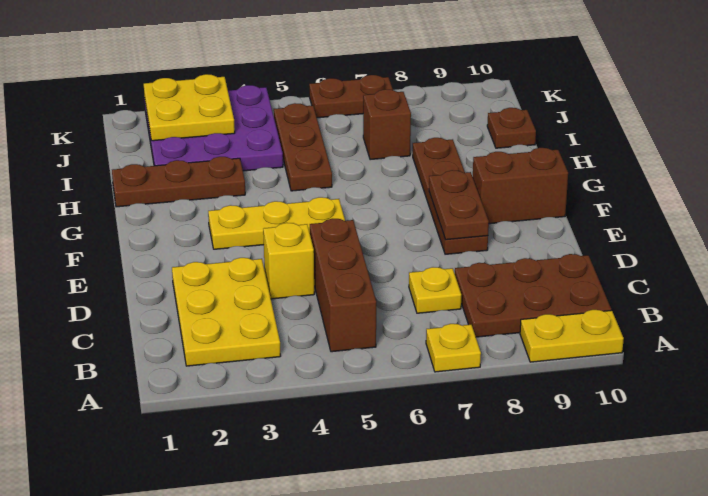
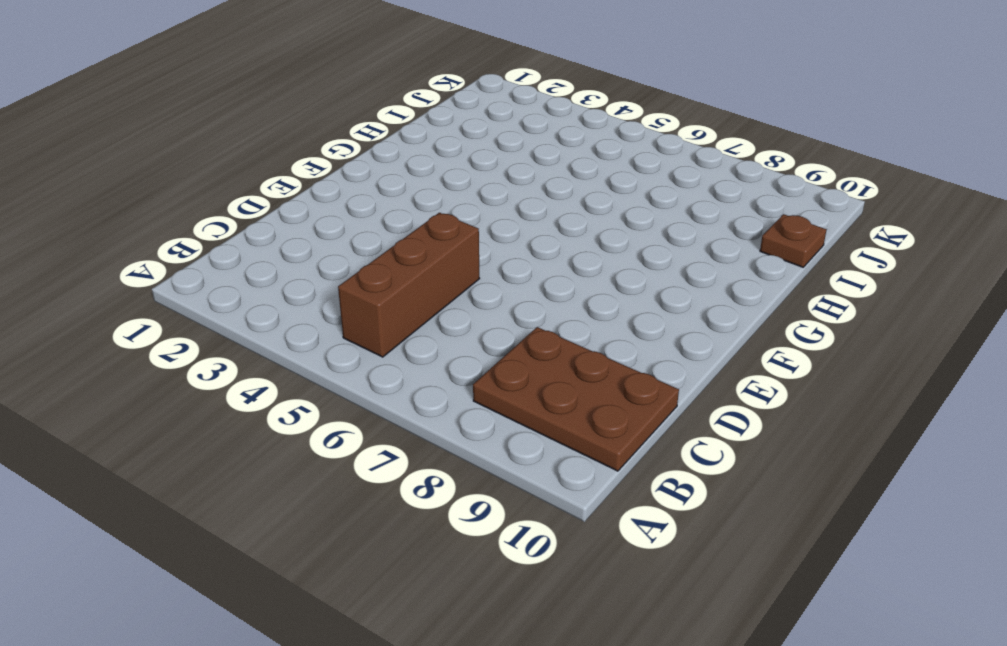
none -> yellow plate A7 level 1
none -> yellow plate A9:A10 level 1
none -> yellow plate B2:D3 level 1

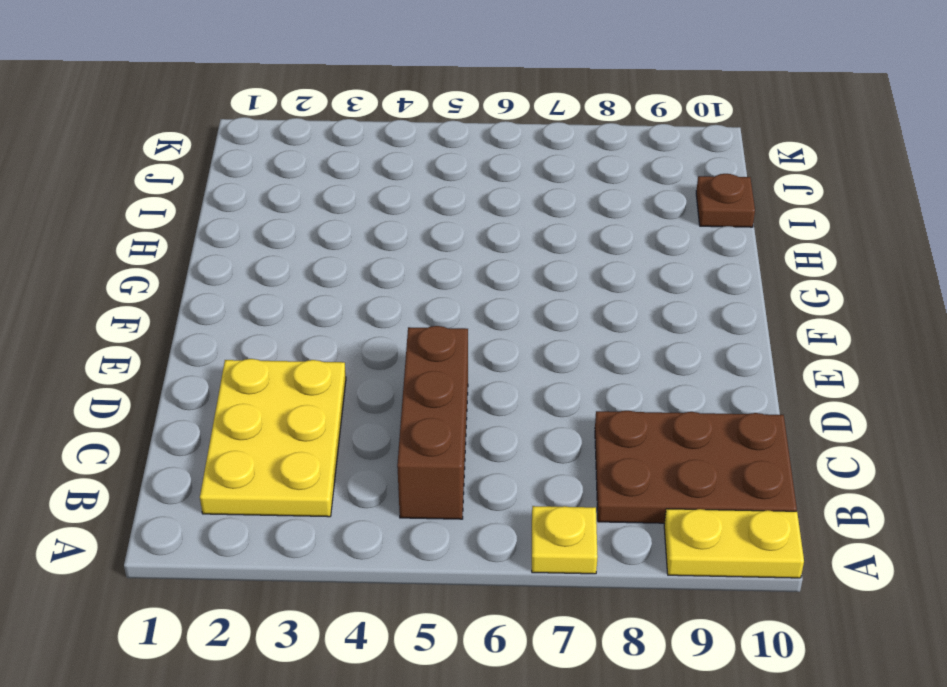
none -> yellow plate C7 level 1
none -> yellow brick D4 level 1
none -> brown plate E8:H8 level 1

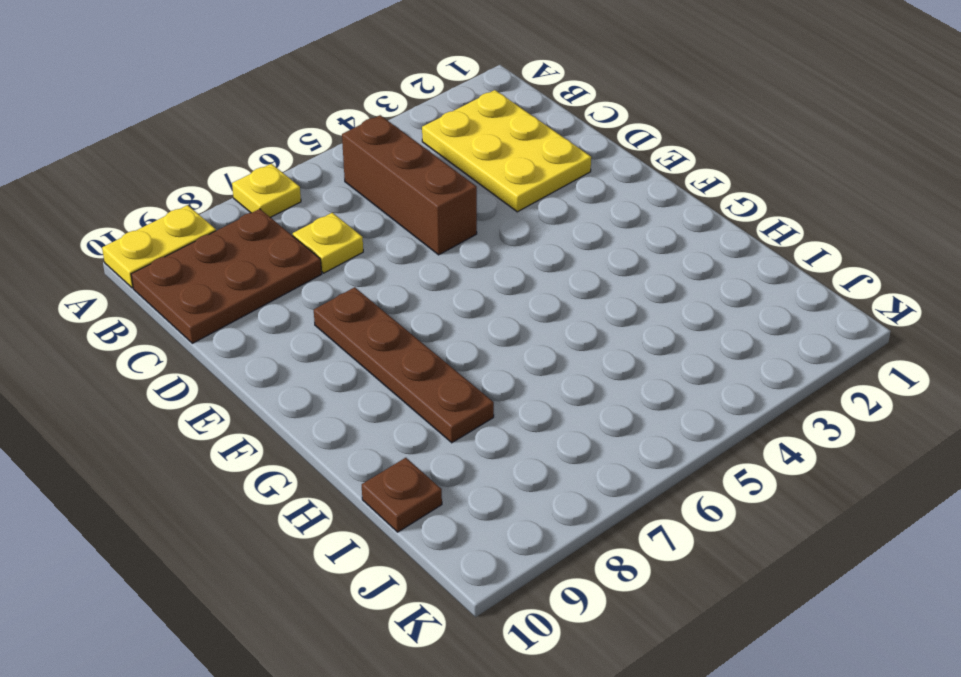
none -> yellow brick D4 level 1
none -> yellow plate F3:F5 level 1
none -> brown brick F9:F10 level 1

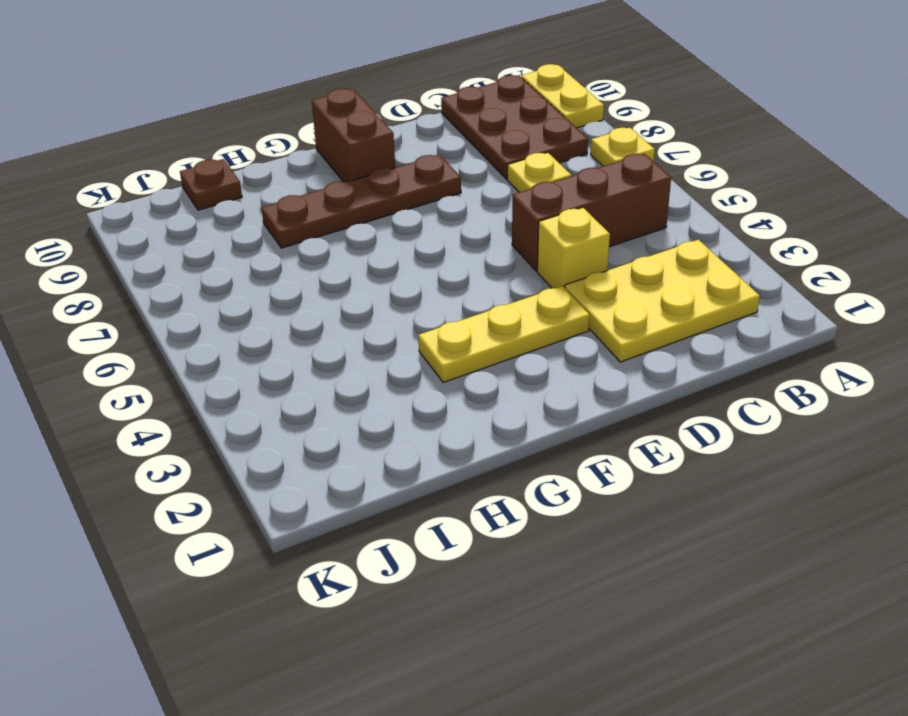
yellow plate E3:G3 level 1 -> yellow plate F3:F5 level 1
none -> brown plate H1:H3 level 1
none -> brown plate H5:J5 level 1
none -> purple plate I2:K4 level 1

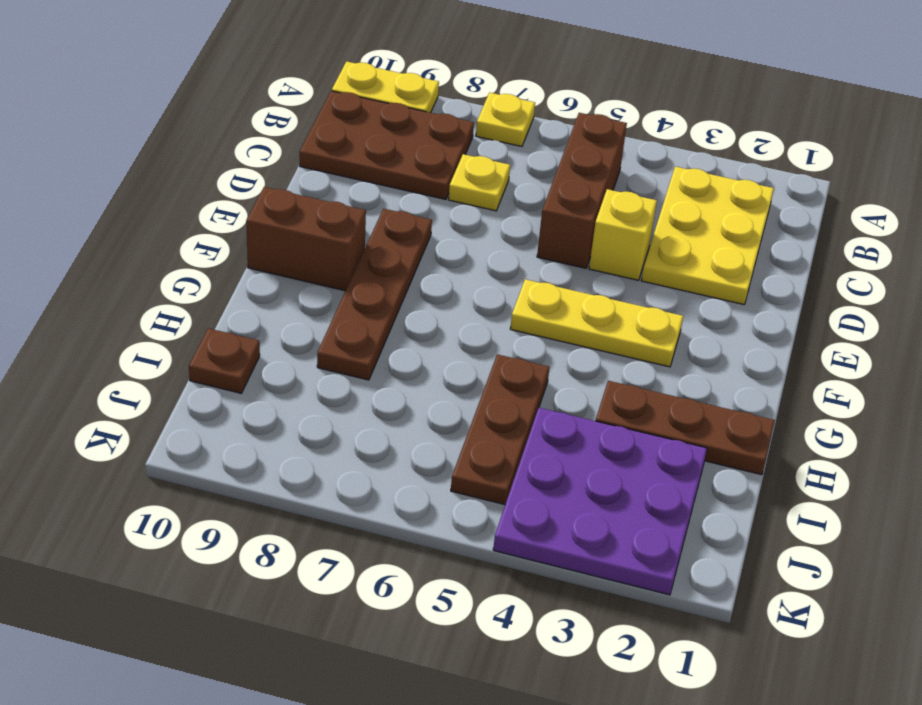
none -> brown brick I7 level 1
none -> brown plate K6:K7 level 1
none -> brown plate E8:F8 level 2

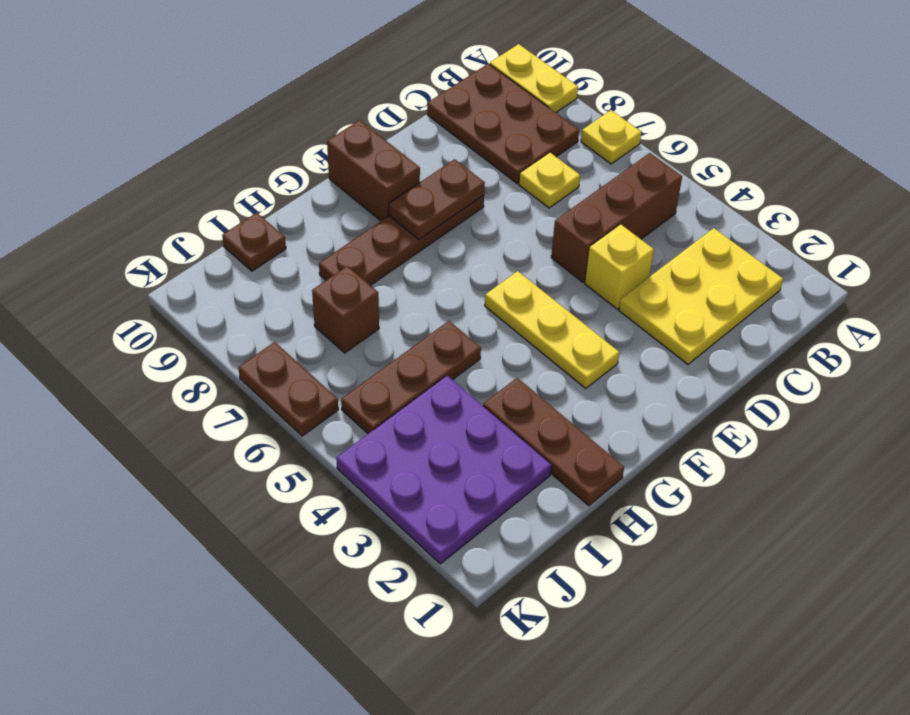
none -> yellow plate J2:K3 level 2

